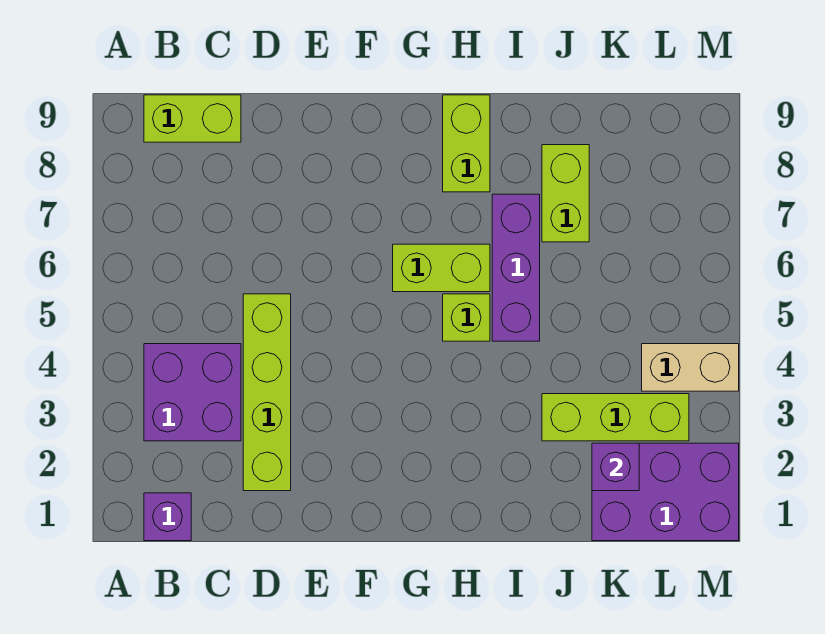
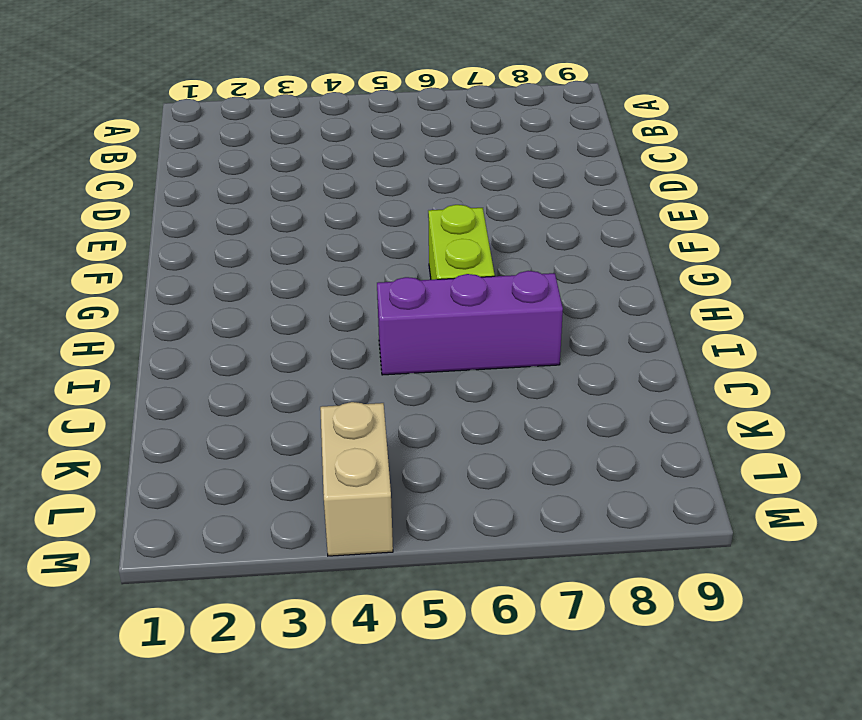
none -> purple brick B1 level 1
none -> purple brick B3:C4 level 1
none -> lime brick B9:C9 level 1

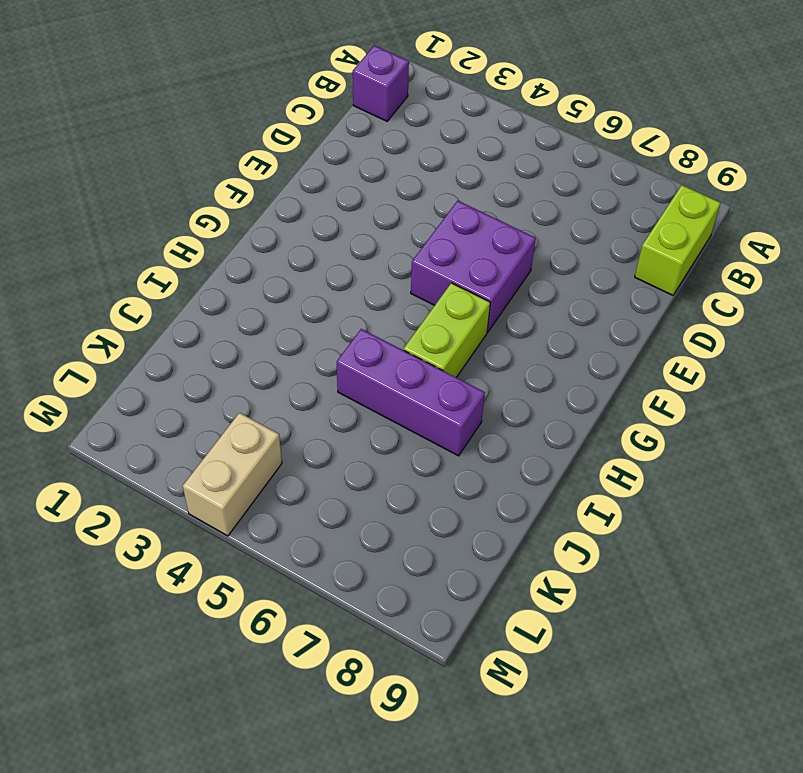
purple brick E5:F6 level 1 -> purple brick B3:C4 level 1
none -> lime brick D2:D5 level 1
none -> lime brick H5 level 1
none -> lime brick H8:H9 level 1

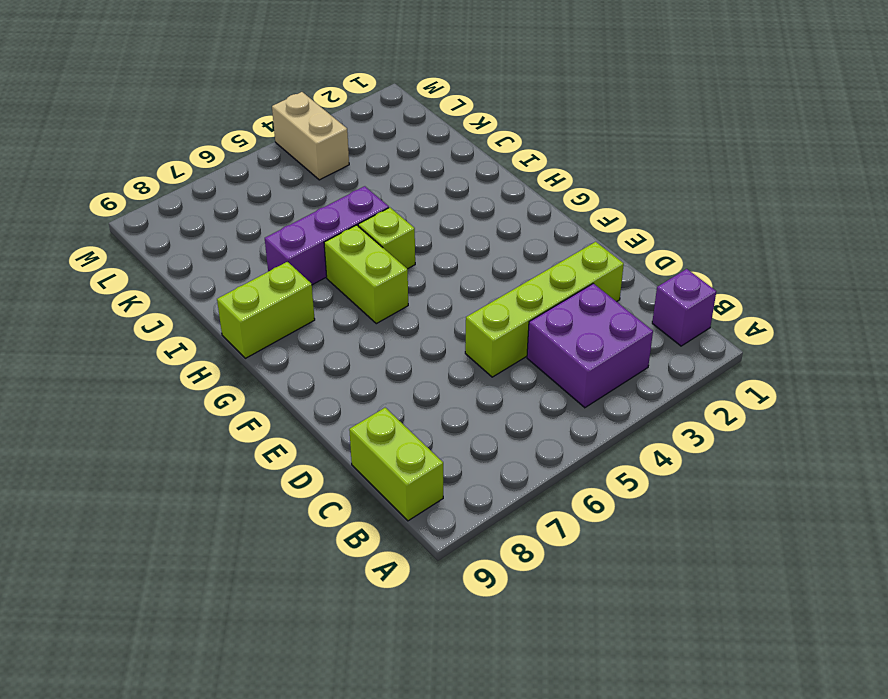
none -> lime brick J3:L3 level 1
none -> lime brick J7:J8 level 1
none -> purple brick K1:M2 level 1

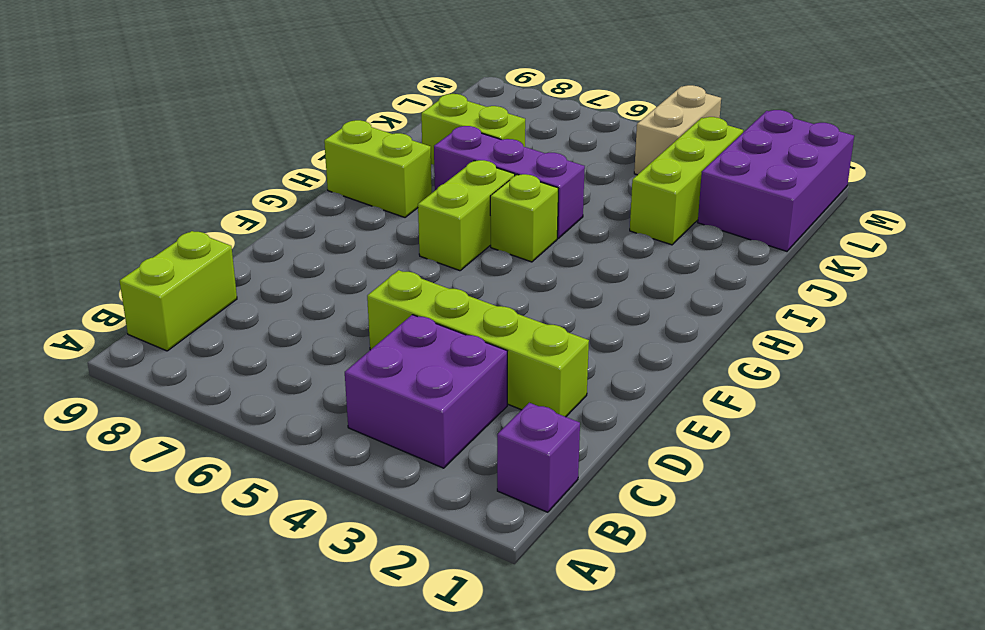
none -> purple brick K2 level 2

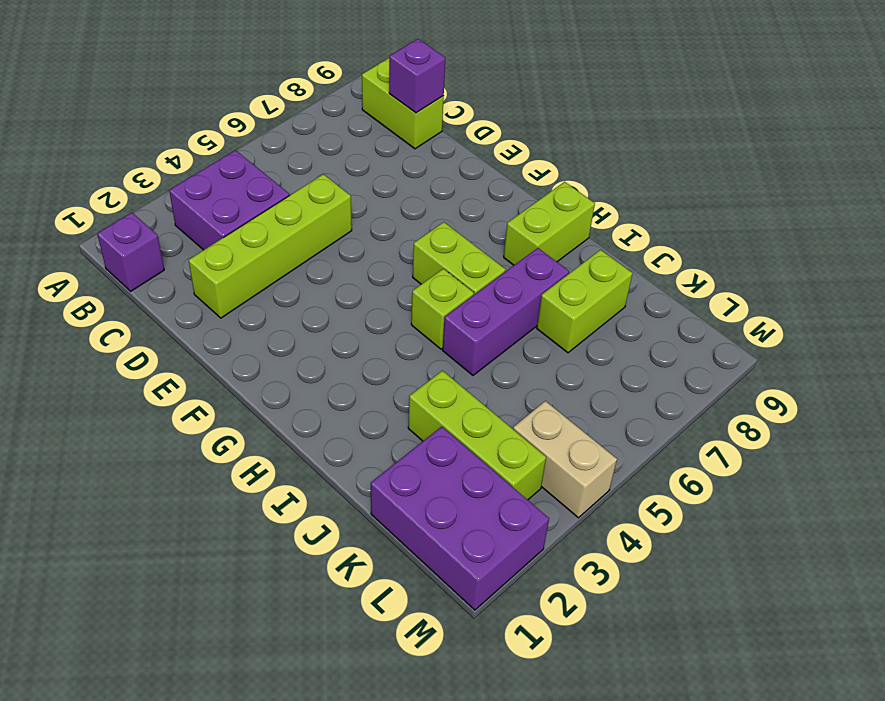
purple brick C9 level 2 -> purple brick K2 level 2

